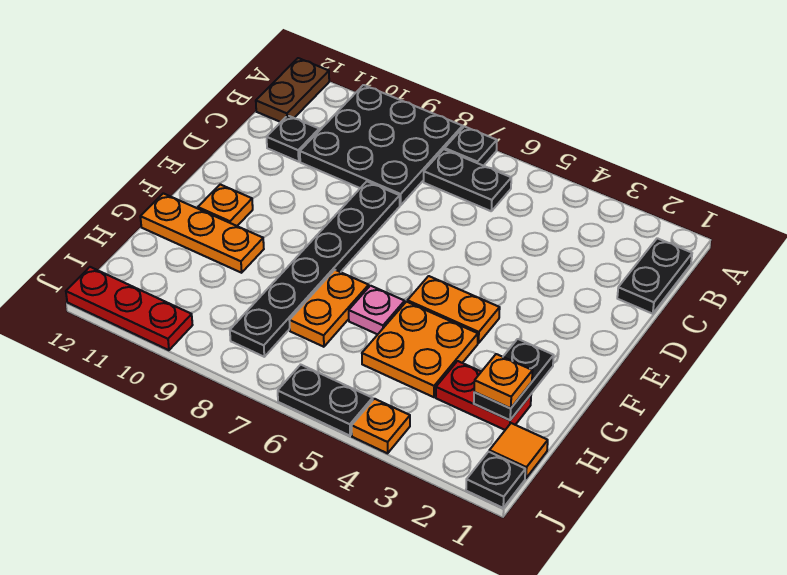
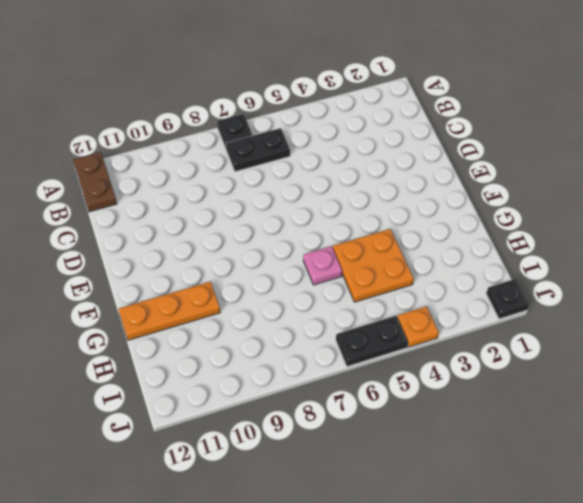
none -> black plate A8:C10 level 1
none -> black plate B1:C1 level 1
none -> black plate C11 level 1

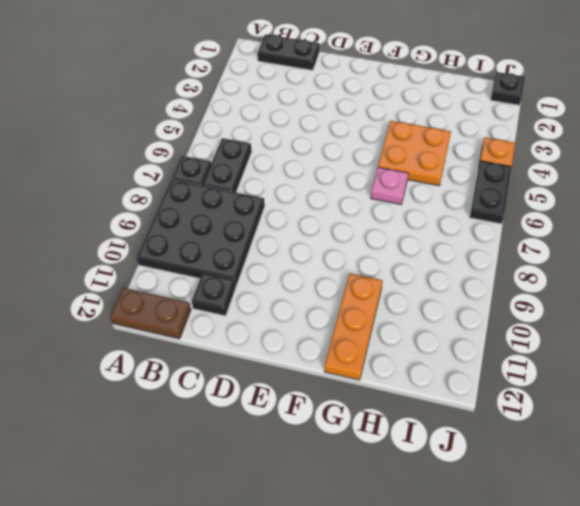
none -> black plate D8:I8 level 1
none -> orange plate F4:F5 level 1
none -> orange plate F11 level 1

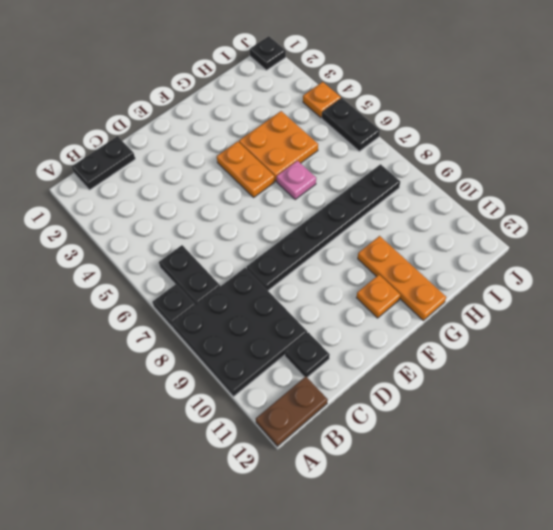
none -> orange plate G7:H7 level 1
none -> red plate H2:H3 level 1
none -> orange tile I1 level 1

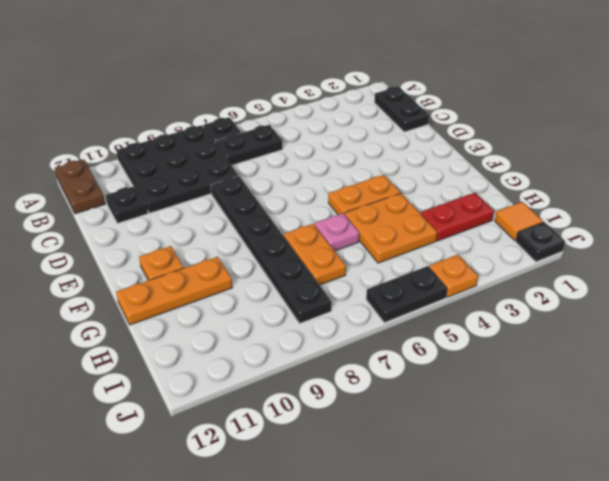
none -> red plate J10:J12 level 1
none -> black plate G2:H2 level 2
none -> orange plate H2 level 3

